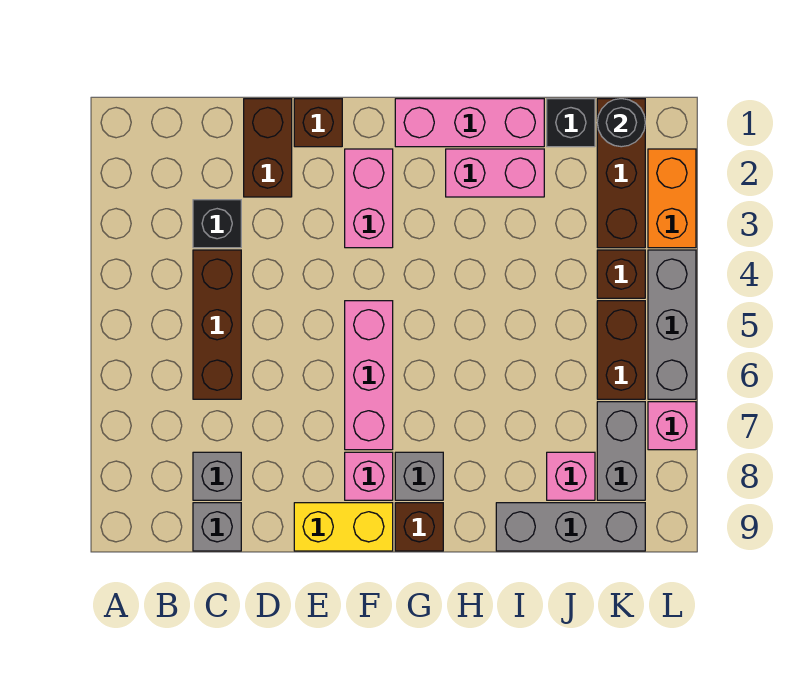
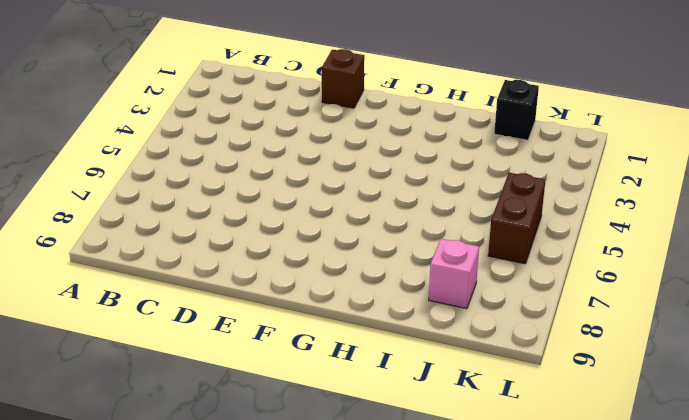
none -> black brick C3 level 1
none -> brown brick C4:C6 level 1
none -> grey brick C8 level 1

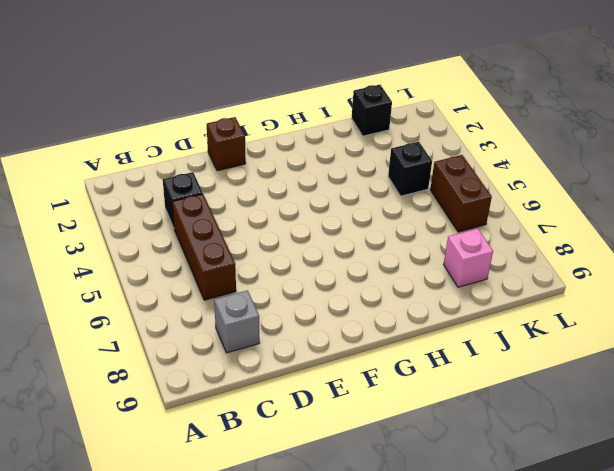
black brick J4 level 1 -> none
none -> grey brick C9 level 1
none -> brown brick D1:D2 level 1
none -> yellow brick E9:F9 level 1

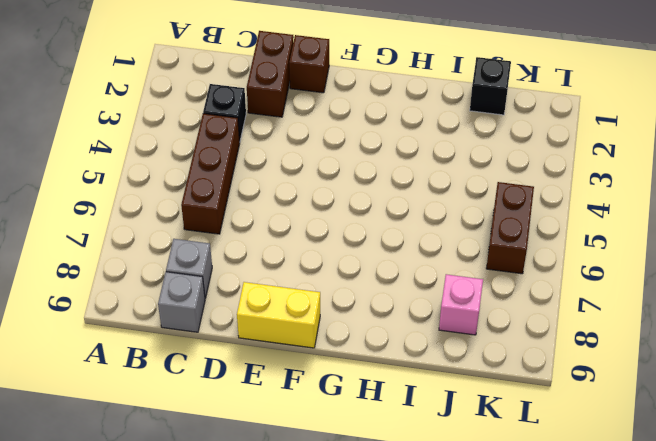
none -> pink brick F2:F3 level 1
none -> pink brick F5:F7 level 1
none -> pink brick F8 level 1

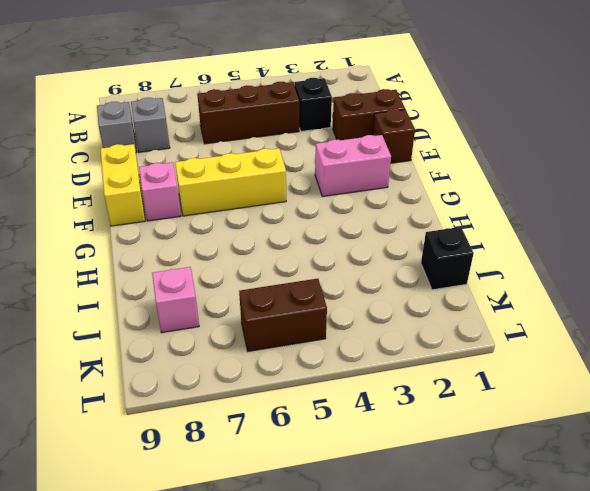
yellow brick F5:F7 level 1 -> pink brick F5:F7 level 1
none -> pink brick G1:I1 level 1
none -> grey brick G8 level 1
none -> brown brick G9 level 1

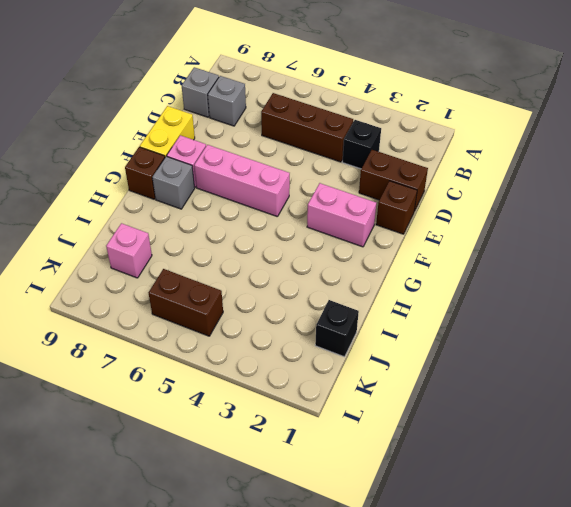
none -> pink brick G1:I1 level 1
none -> pink brick H2:I2 level 1
none -> grey brick I9:K9 level 1

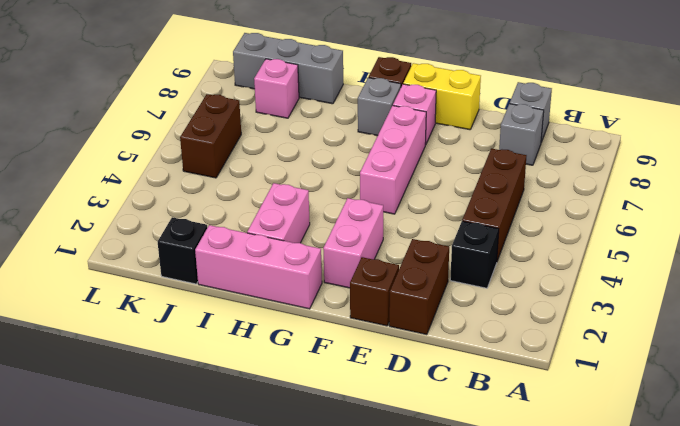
pink brick H2:H3 level 1 -> pink brick H2:I2 level 1
none -> brown brick K1:K3 level 1
none -> brown brick K4 level 1
none -> grey brick K7:K8 level 1

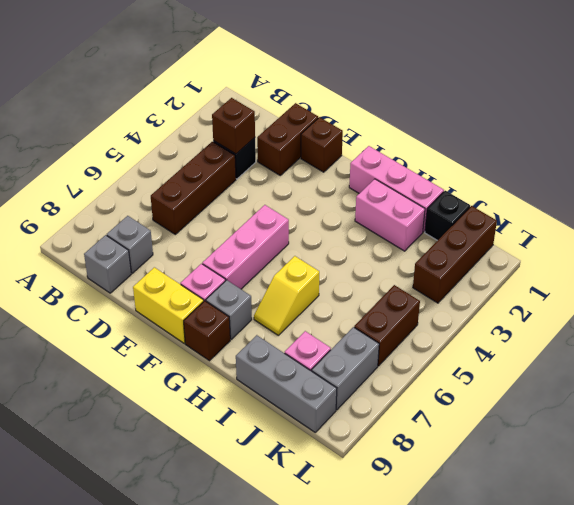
brown brick C3 level 2 -> brown brick K4 level 1
yellow slope H6:H7 level 1 top 6 -> none
none -> pink brick F2:F3 level 1
none -> orange brick L2:L3 level 1
none -> grey brick L4:L6 level 1

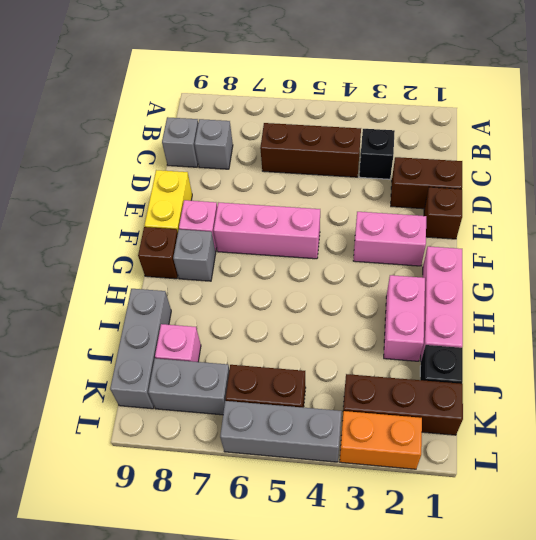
none -> brown brick K4 level 1
none -> pink brick L7 level 1
none -> black round brick K1 level 2

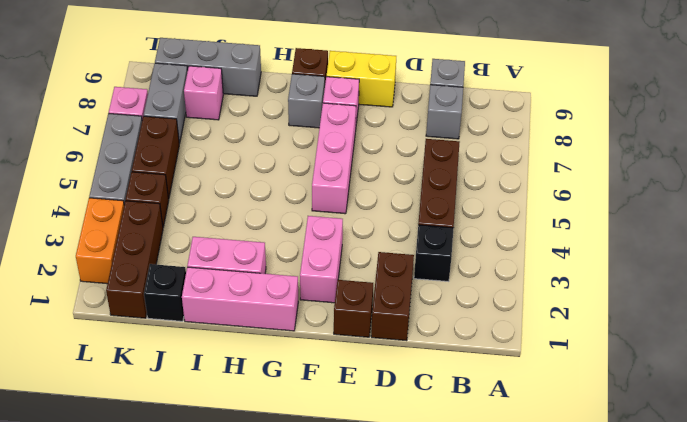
none -> black round brick K1 level 2

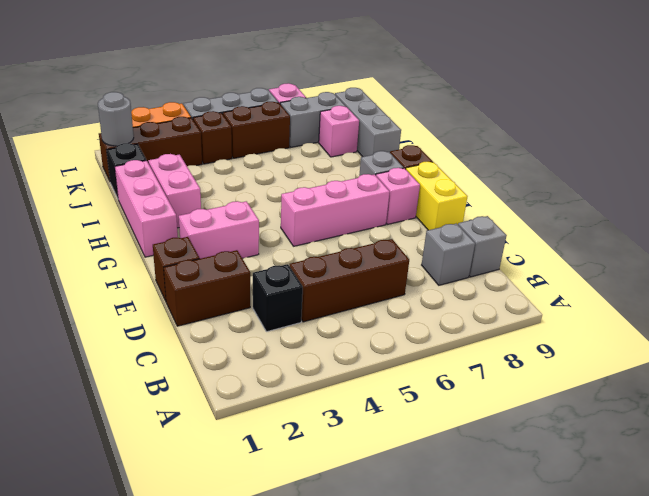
grey round brick K1 level 2 -> black round brick K1 level 2

